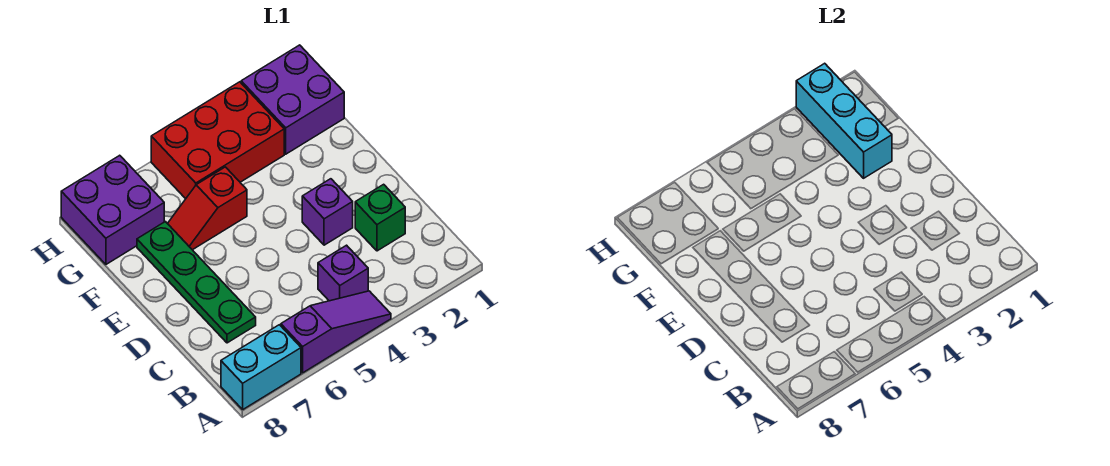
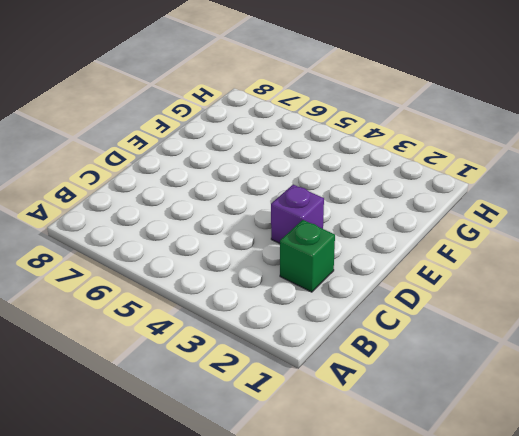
none -> purple slope A4:A6 level 1 top 6
none -> cyan brick A7:A8 level 1

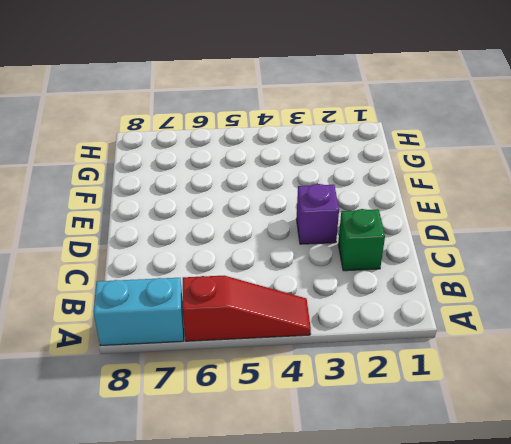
red slope A4:A6 level 1 top 6 -> purple slope A4:A6 level 1 top 6
none -> purple brick B4 level 1
none -> green plate C7:F7 level 1

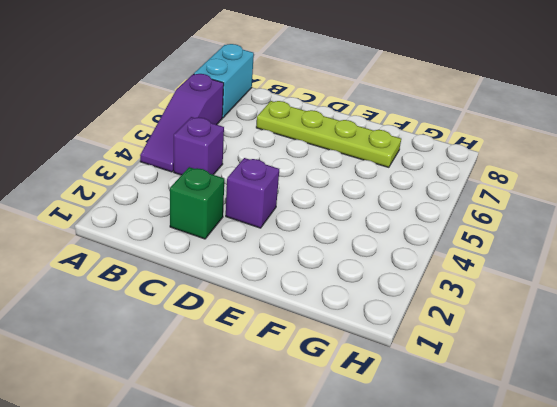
lime plate C7:F7 level 1 -> green plate C7:F7 level 1
none -> red slope F5:F6 level 1 top 5
none -> purple brick G1:H2 level 1

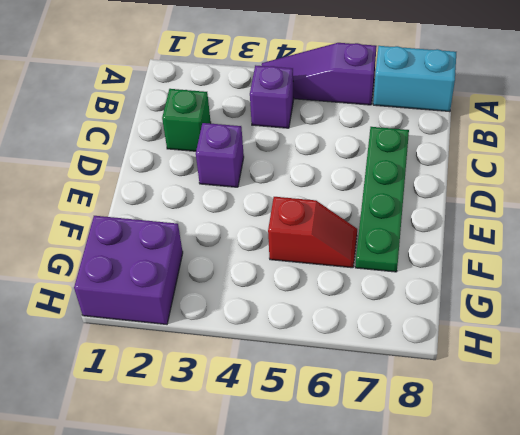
none -> red brick G3:H5 level 1
none -> purple brick G7:H8 level 1

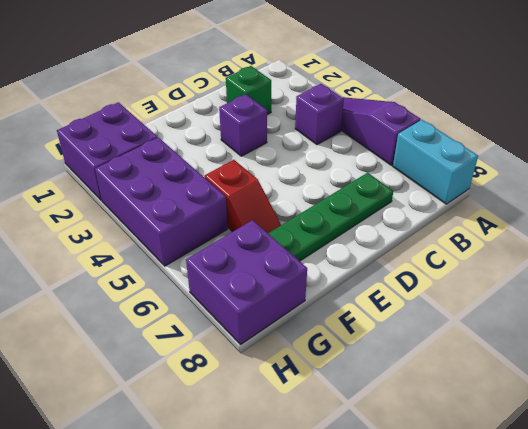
purple brick G3:H5 level 1 -> red brick G3:H5 level 1
none -> cyan brick F2:H2 level 2

